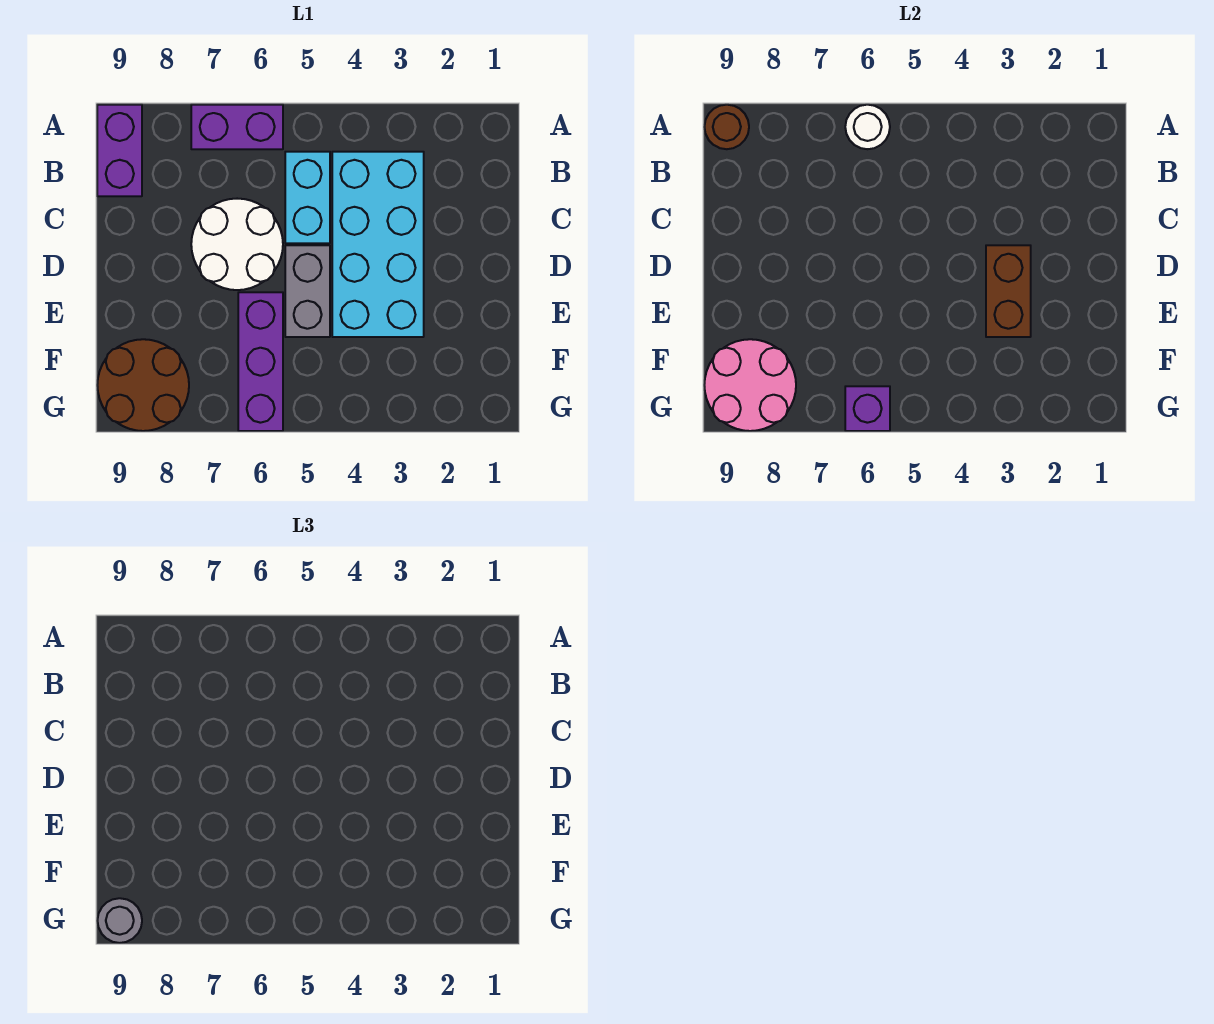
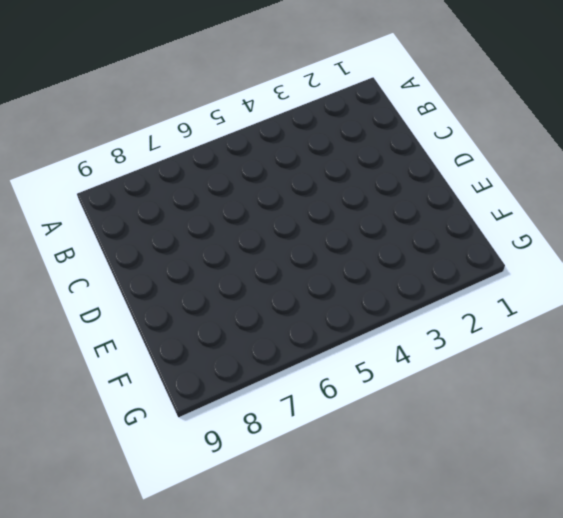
none -> purple brick A6:A7 level 1
none -> purple brick A9:B9 level 1
none -> cyan brick B3:E4 level 1

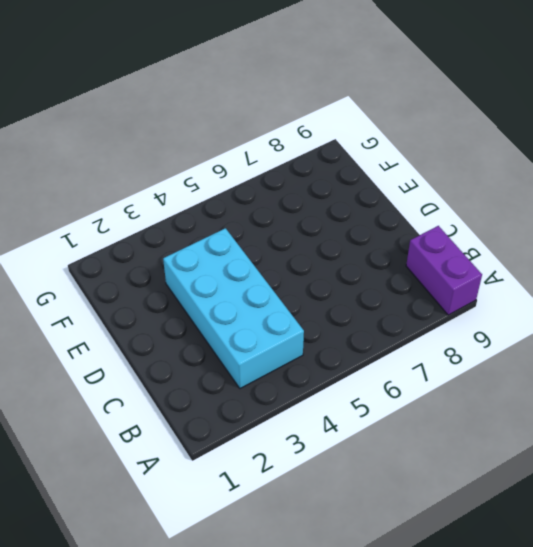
none -> purple brick A6:A7 level 1
none -> cyan brick B5:C5 level 1
none -> white round brick C6:D7 level 1

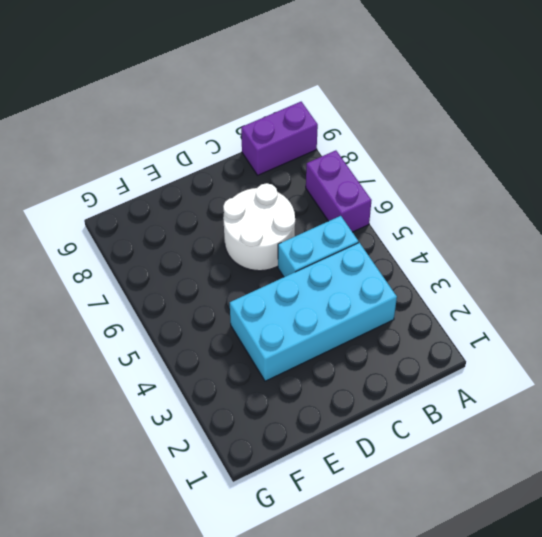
none -> grey brick D5:E5 level 1
none -> purple brick E6:G6 level 1
none -> brown round brick F8:G9 level 1

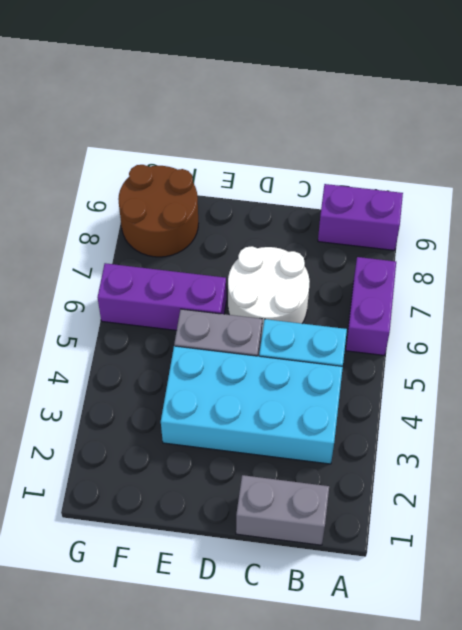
grey brick B1:C1 level 1 -> none
none -> white round brick A6 level 2
none -> brown round brick A9 level 2
none -> brown brick D3:E3 level 2

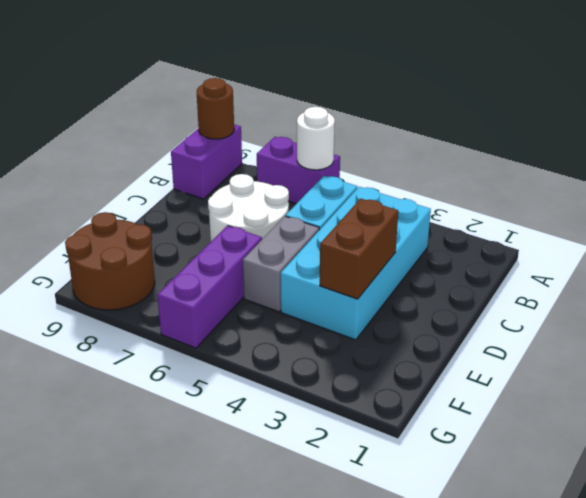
none -> pink round brick F8:G9 level 2
none -> purple brick G6 level 2
none -> grey round brick G9 level 3

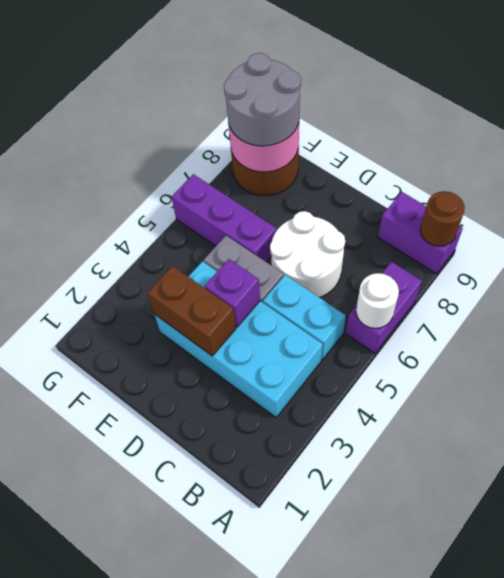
purple brick D4 level 2 -> purple brick G6 level 2
grey round brick F8:G9 level 3 -> grey round brick G9 level 3

